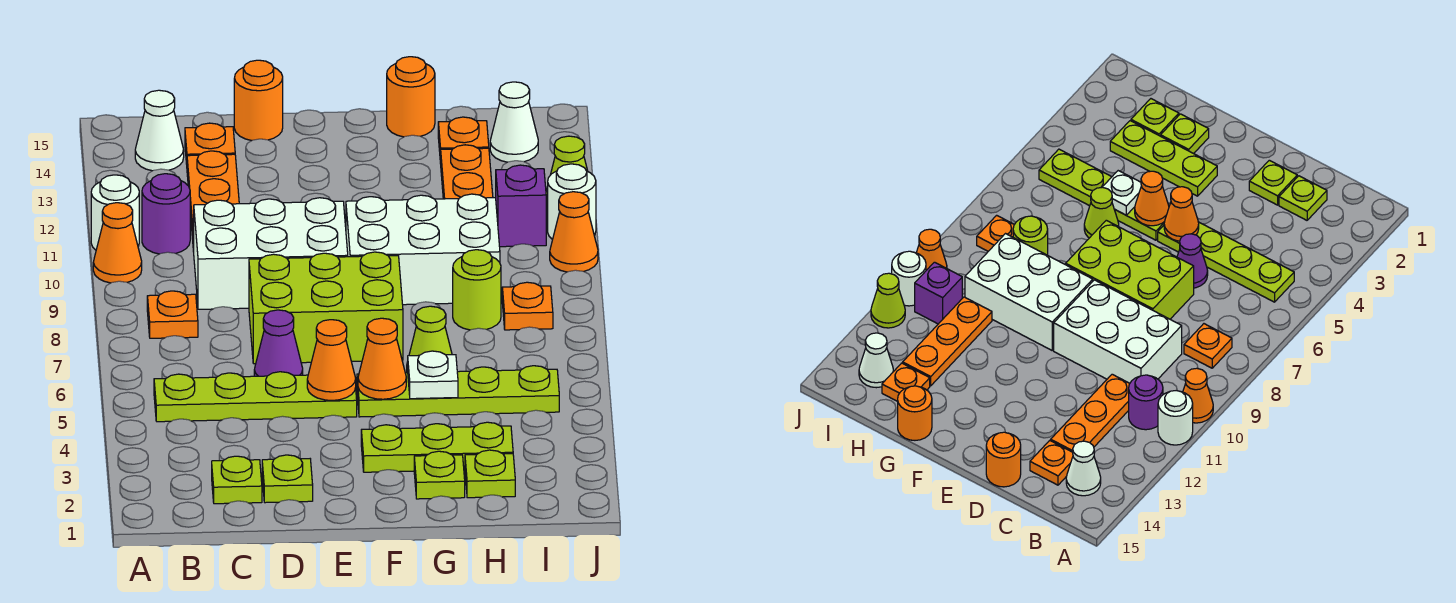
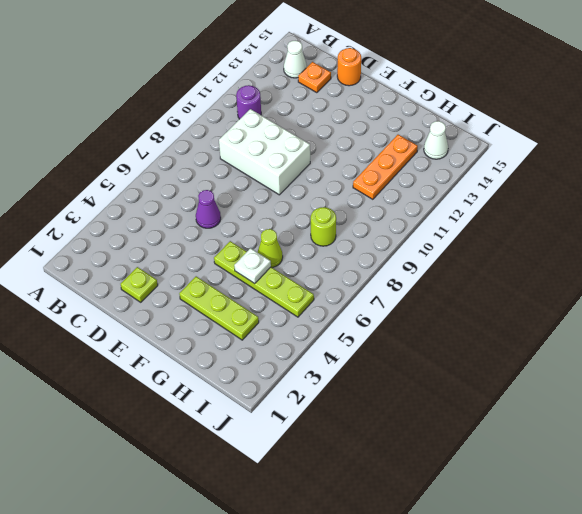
none -> orange cone A10 level 1
none -> white round brick A11 level 1
none -> lime plate B5:E5 level 1
none -> orange plate B8 level 1

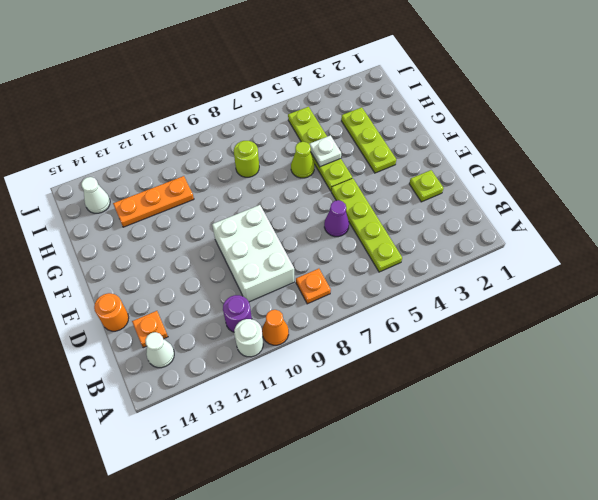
none -> lime plate C2 level 1
none -> orange plate C11:C13 level 1
none -> lime brick D7:F8 level 1
none -> white brick F9:H10 level 1

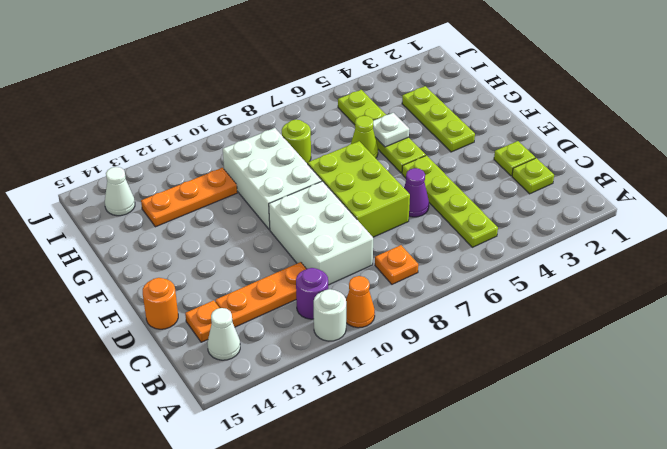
none -> lime plate G2 level 1
none -> orange round brick G15 level 1
none -> lime plate H2 level 1
none -> orange plate H14 level 1

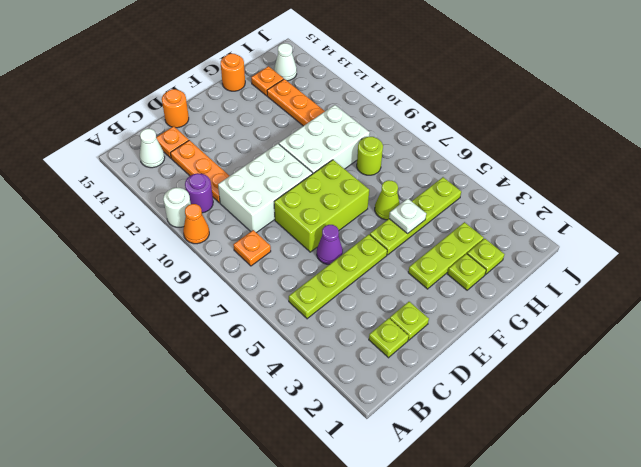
none -> orange plate I8 level 1
none -> purple brick I11 level 1
none -> orange cone J10 level 1
none -> white round brick J11 level 1

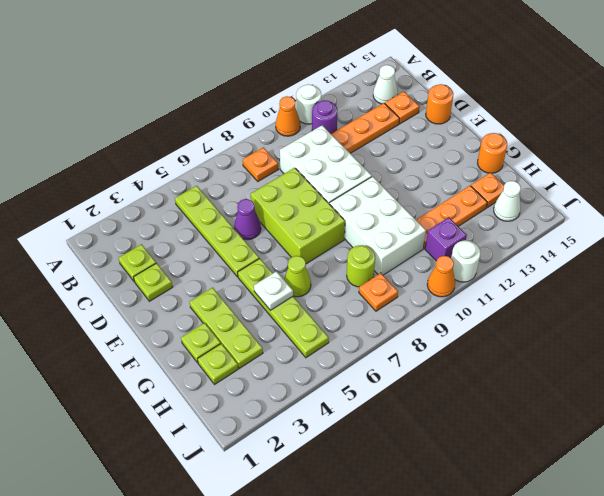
none -> lime cone J12 level 1
none -> orange cone E5 level 2
none -> orange cone F5 level 2

